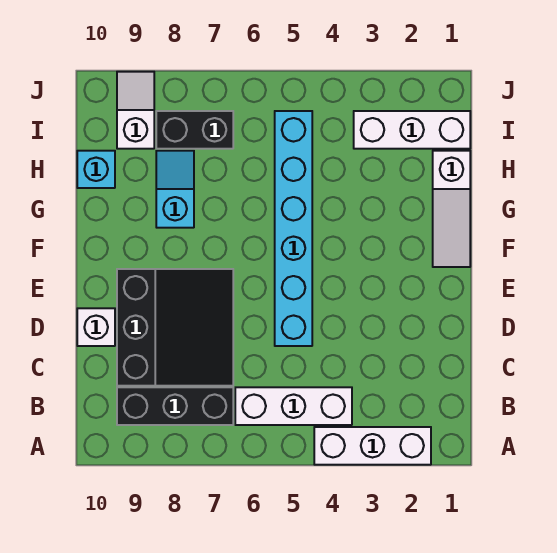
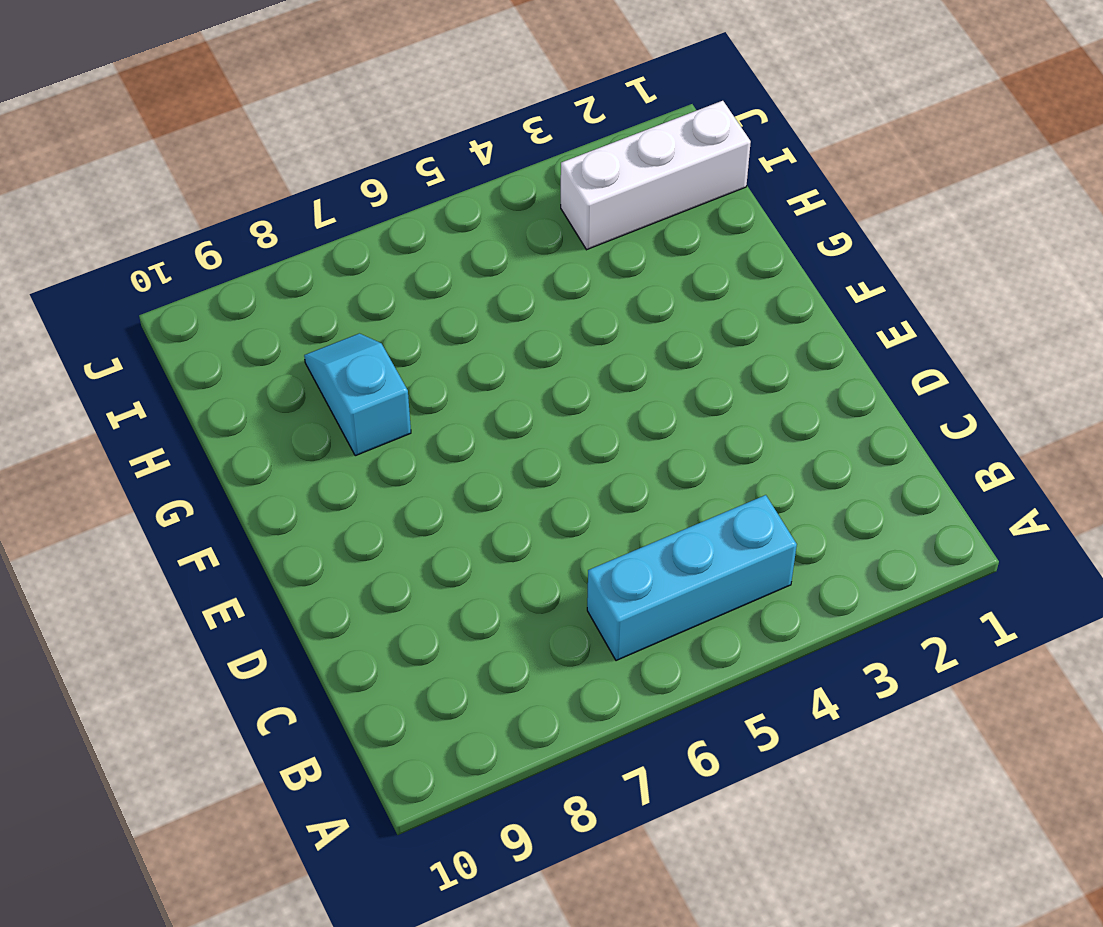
cyan brick B4:B6 level 1 -> white brick B4:B6 level 1
none -> white brick A2:A4 level 1
none -> black brick B7:B9 level 1
none -> black slope C7:E9 level 1 top 9

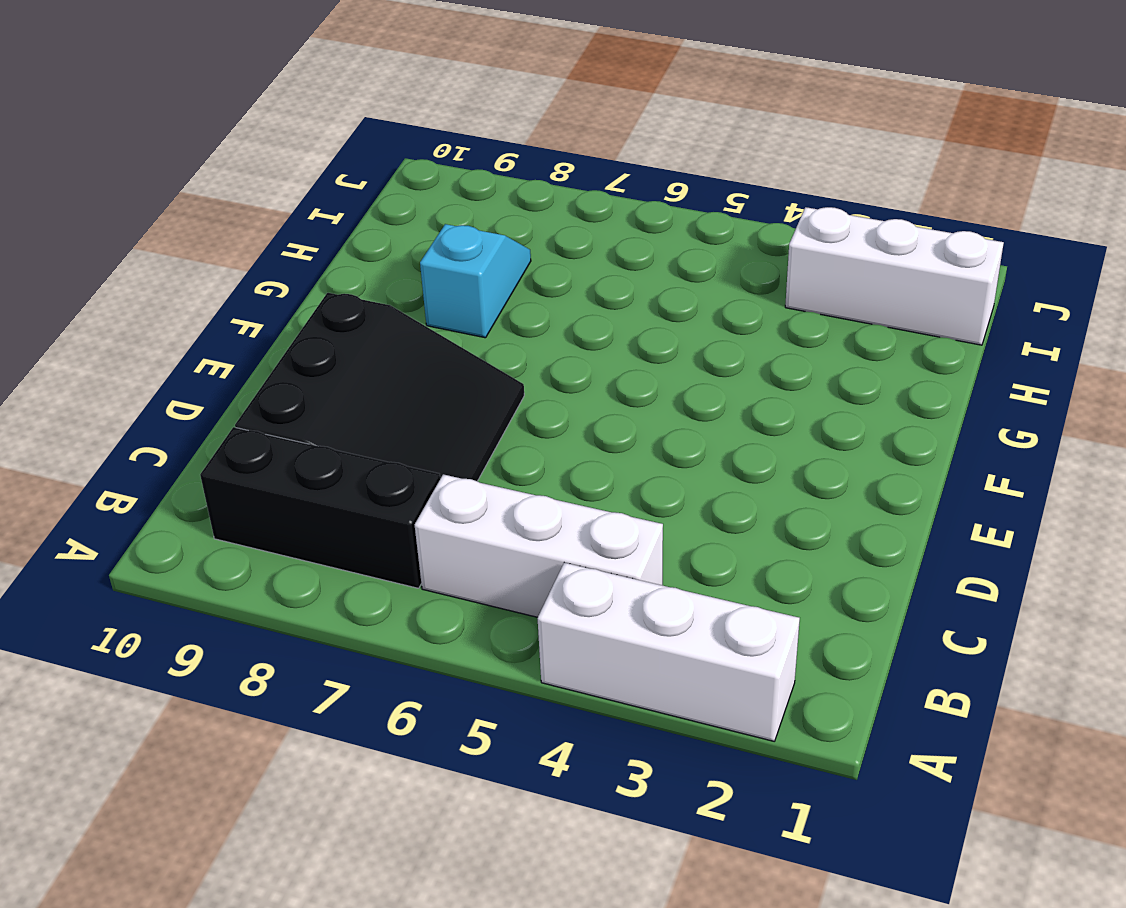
none -> cyan brick D5:I5 level 1
none -> white brick D10 level 1
none -> white slope F1:H1 level 1 top H

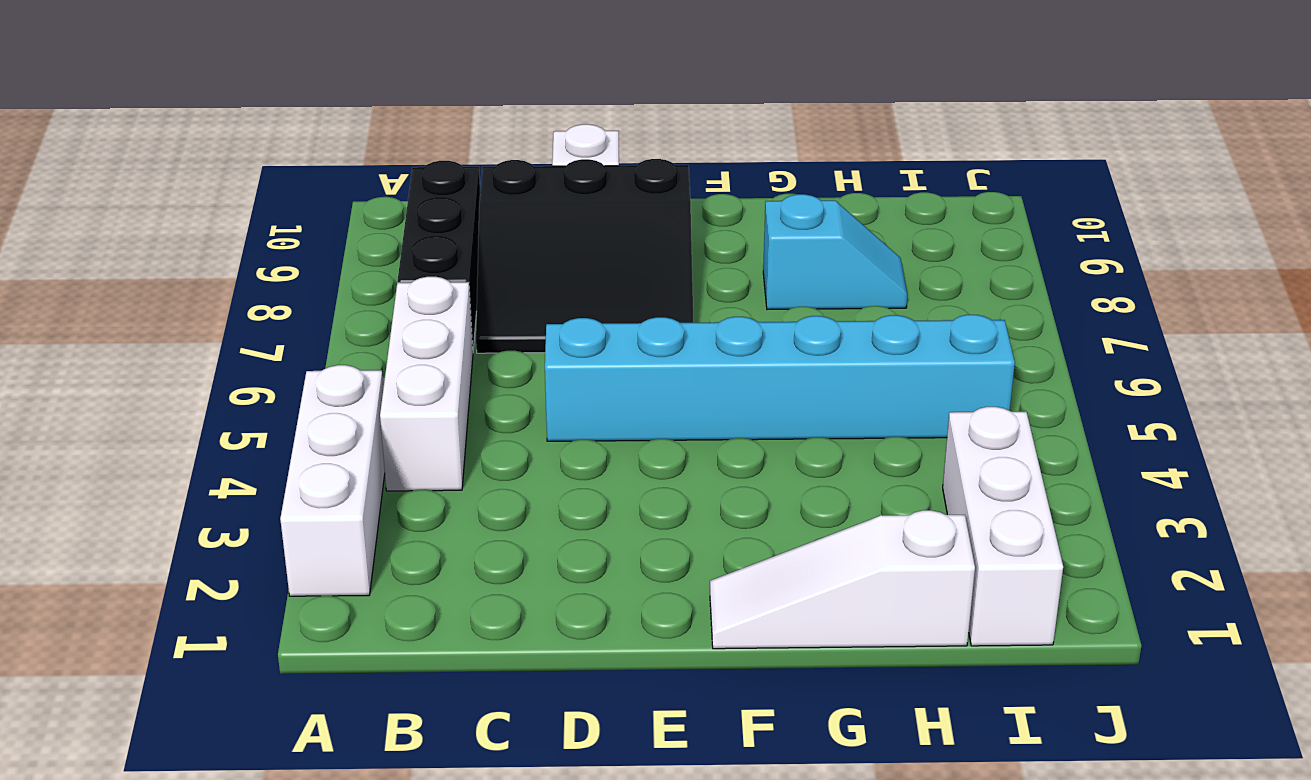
none -> cyan brick H10 level 1
none -> black brick I7:I8 level 1
none -> white slope I9:J9 level 1 top I

